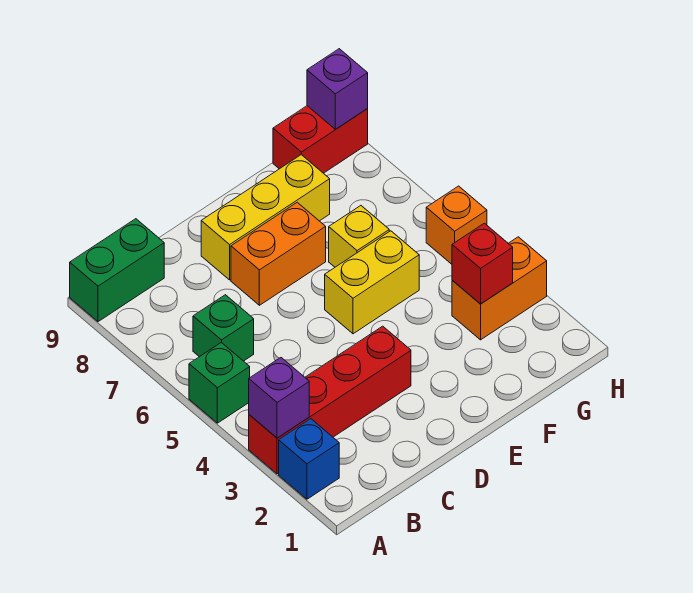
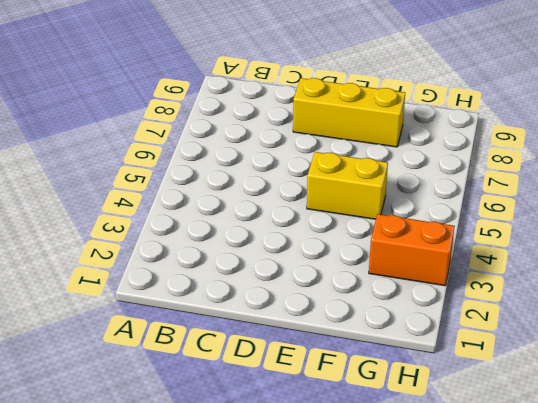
none -> blue brick A2 level 1
none -> red brick A3:D3 level 1
none -> green brick A5 level 1

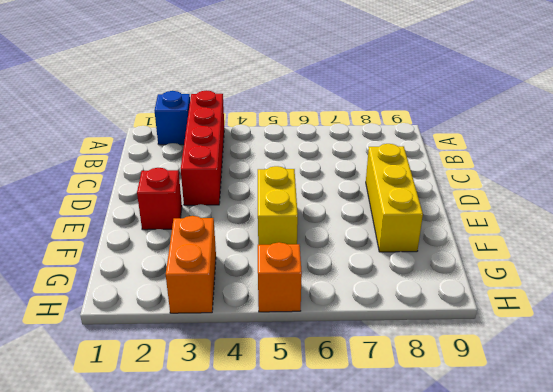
red brick E2 level 1 -> red brick G3 level 2
none -> green brick A5 level 1
none -> green brick A9:B9 level 1
none -> green brick B6 level 1

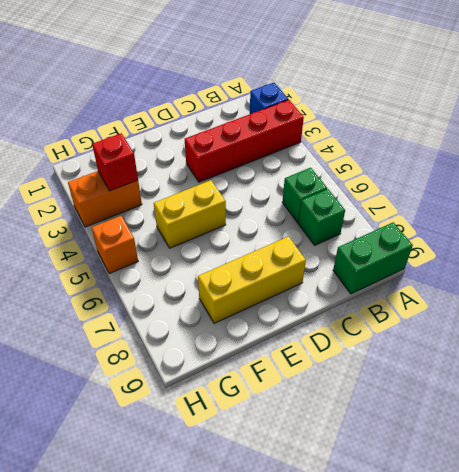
green brick B7 level 1 -> green brick A5 level 1
none -> orange brick D7:E7 level 1
none -> yellow brick F6 level 1
none -> red brick G9:H9 level 1

